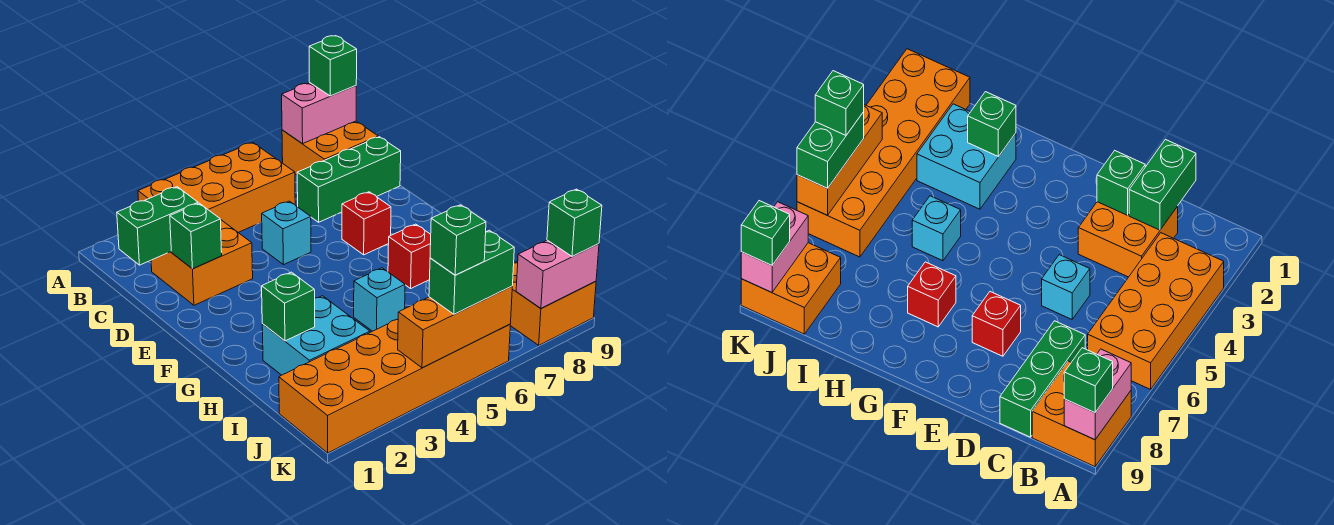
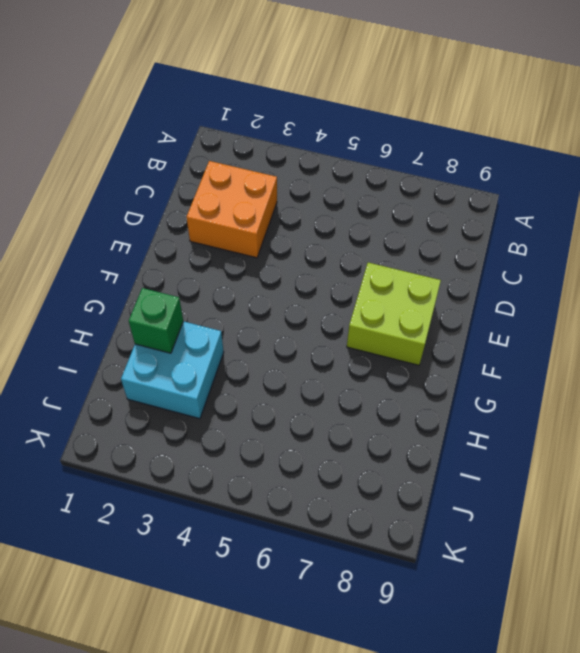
lime brick E7:F8 level 1 -> red brick E7 level 1
none -> orange brick A3:B6 level 1
none -> orange brick A8:B9 level 1
none -> green brick C7:C9 level 1

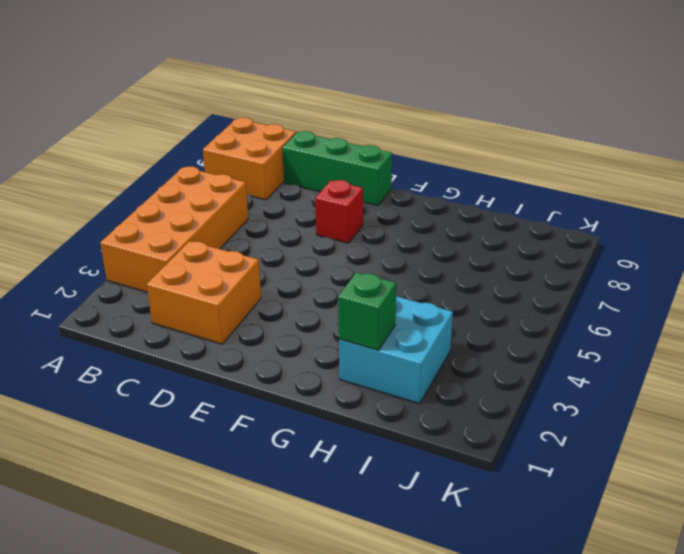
green brick C9:E9 level 1 -> green brick C7:C9 level 1
none -> cyan brick D5 level 1
none -> red brick G7 level 1
none -> cyan brick H5 level 1

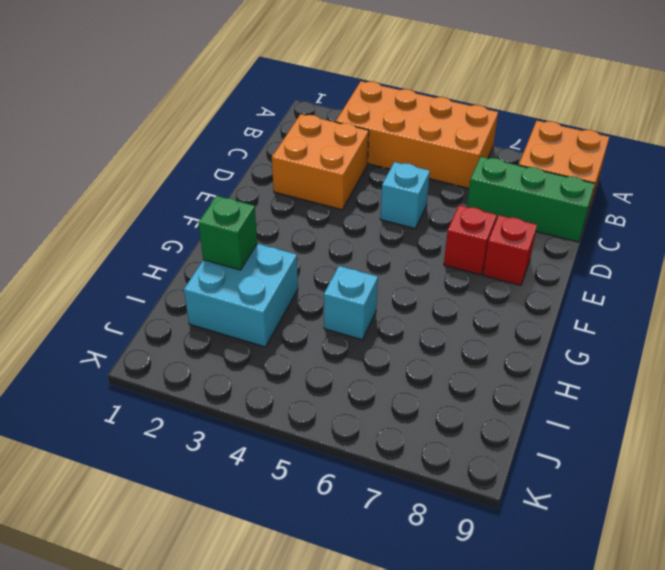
red brick E8 level 1 -> red brick G7 level 1
none -> orange brick J1:K6 level 1
none -> orange brick J8:K9 level 1
none -> pink brick A8:A9 level 2

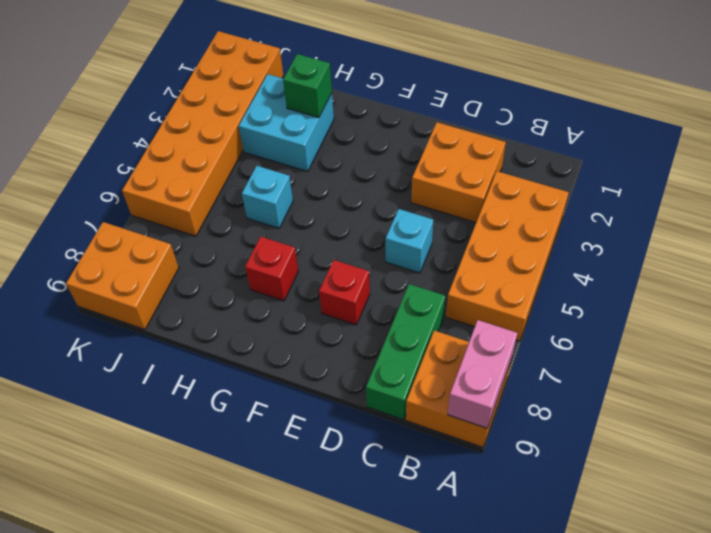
none -> green brick C1:C2 level 2
none -> green brick D2 level 2
none -> orange brick K4:K6 level 2

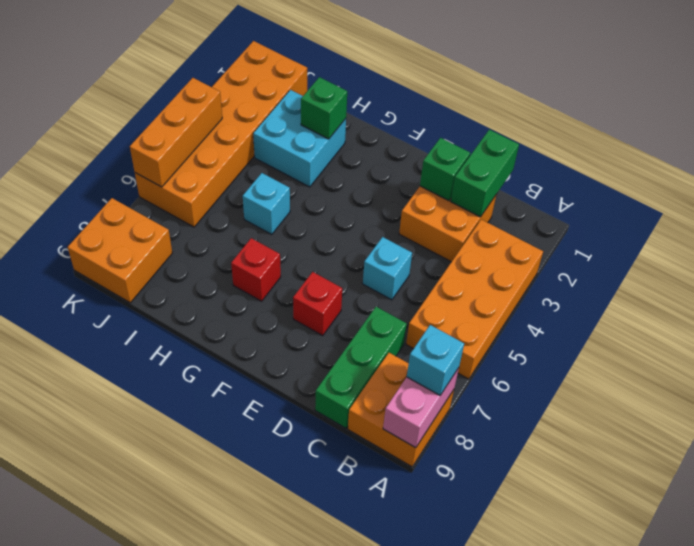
cyan brick A8 level 3 -> none
none -> pink brick K8:K9 level 2
none -> green brick A9 level 3
none -> green brick K5:K6 level 3

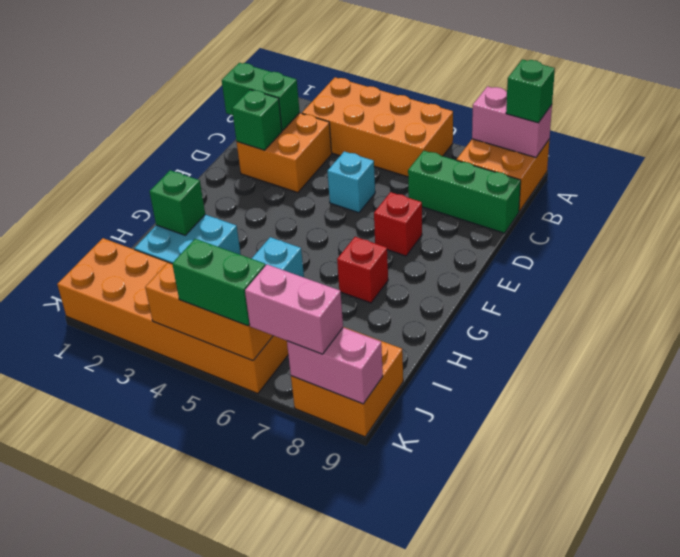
pink brick K7:K8 level 3 -> none
none -> green brick K9 level 3
none -> green brick K5 level 4

